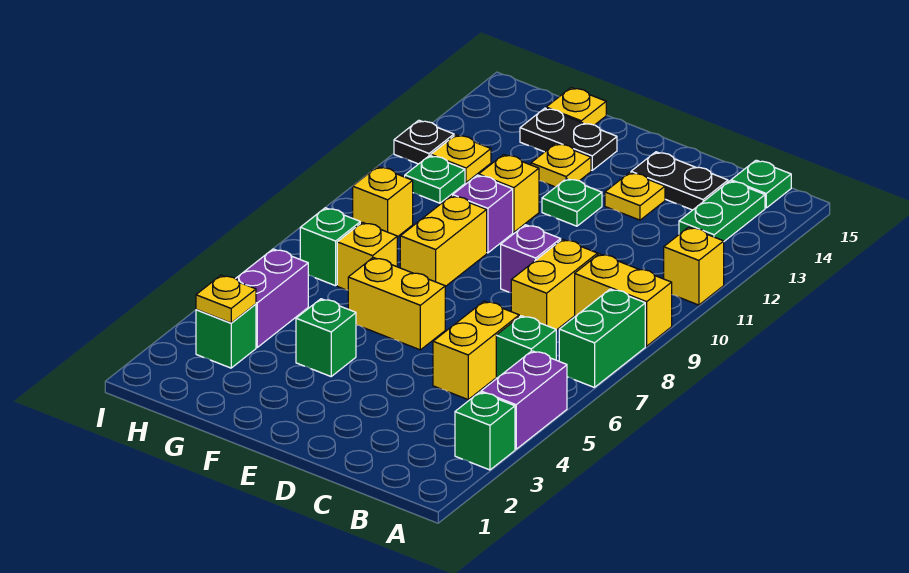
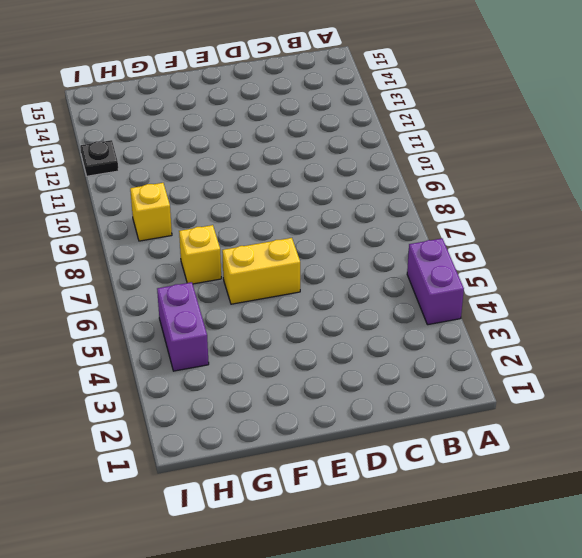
none -> green brick A3 level 1
none -> green brick A7:A8 level 1
none -> yellow brick A9:B9 level 1
none -> yellow brick A11 level 1

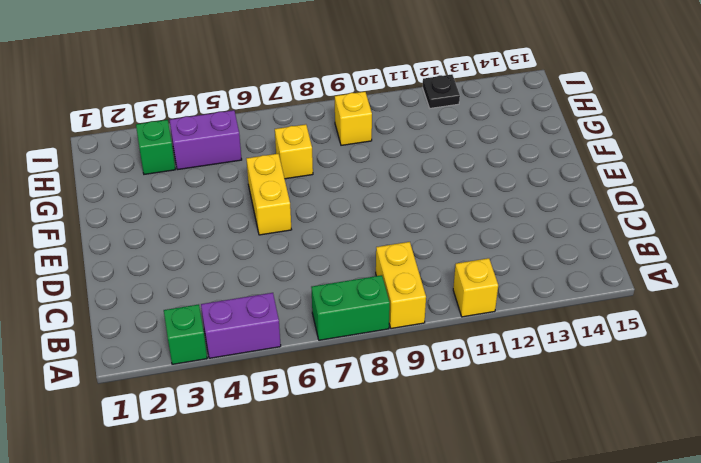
none -> green brick B6 level 1
none -> green plate B13:B14 level 1
none -> green plate B15 level 1
none -> yellow brick C5:C6 level 1

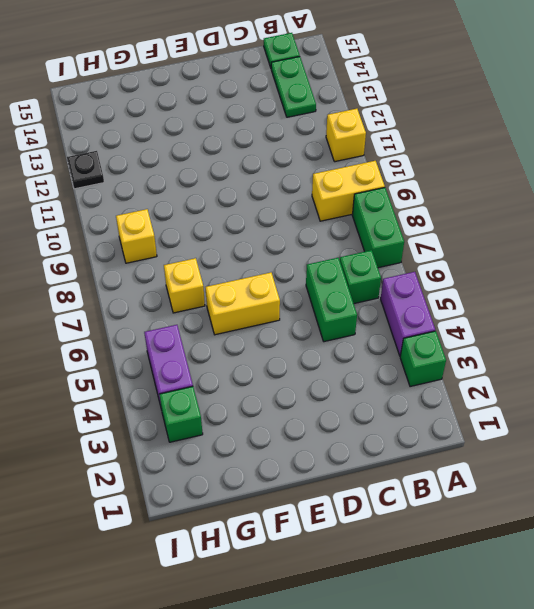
green brick C5:C6 level 1 -> yellow brick C5:C6 level 1
none -> yellow brick C8:C9 level 1
none -> black plate C14:D14 level 1
none -> purple brick D9 level 1
none -> yellow plate D13 level 1

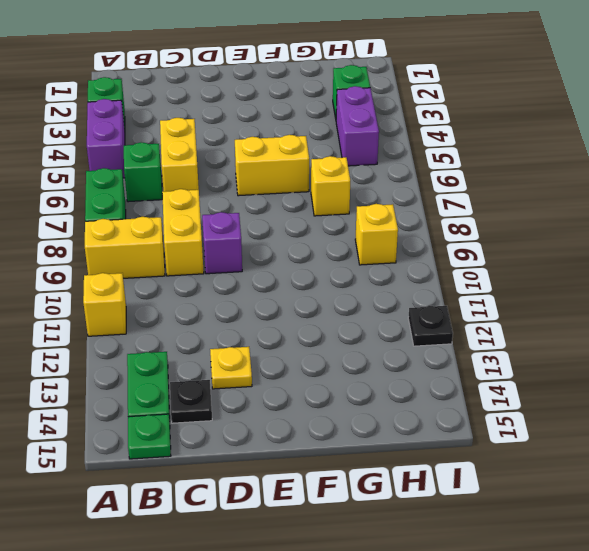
black plate C14 level 1 -> black plate C14:D14 level 1
none -> green plate E12 level 1
none -> green brick F4 level 1
none -> yellow brick F8:F9 level 1
none -> purple brick F10 level 1

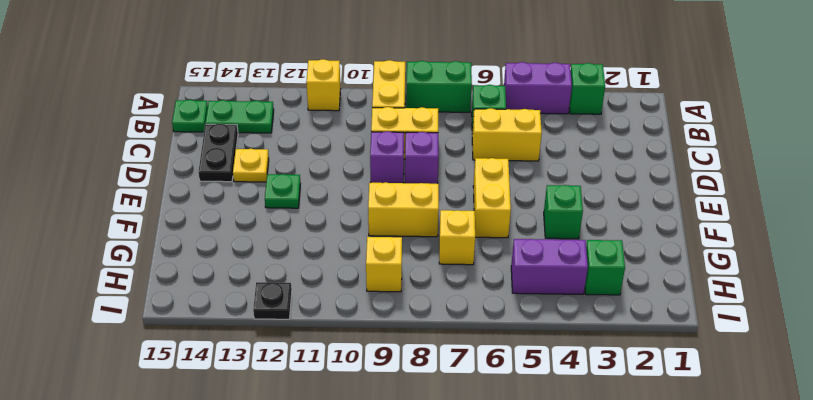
purple brick D8 level 1 -> purple brick F10 level 1
none -> yellow brick F11 level 1
none -> yellow plate F13 level 1
none -> black plate F14:G14 level 1
none -> yellow plate G15 level 1

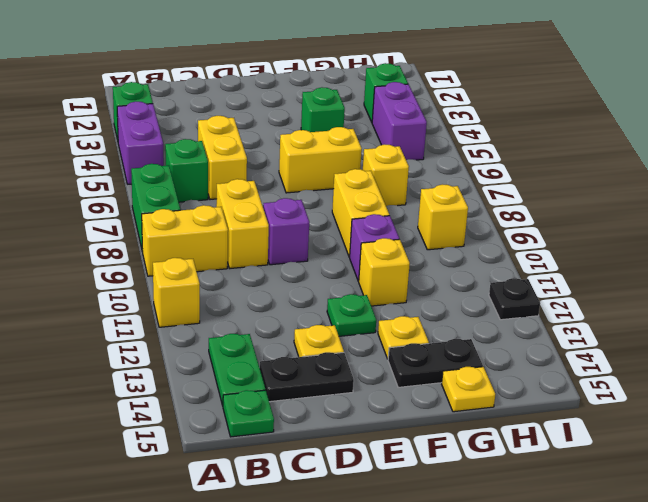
none -> green brick H7 level 1
none -> green plate H11 level 1
none -> yellow plate H12 level 1
none -> yellow plate H3 level 2

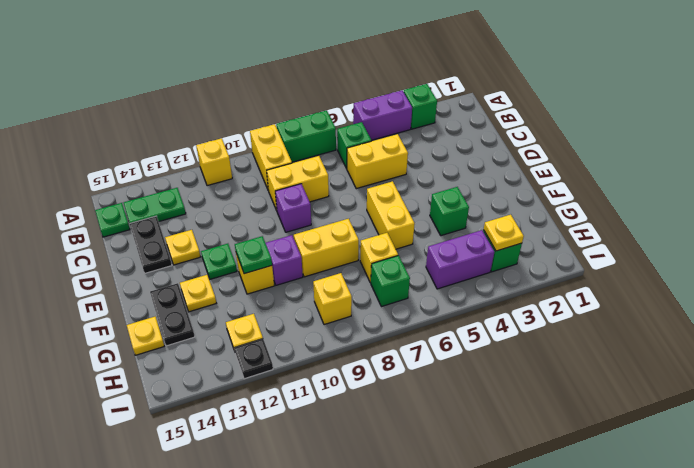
green plate F11 level 2 -> green plate H11 level 1

